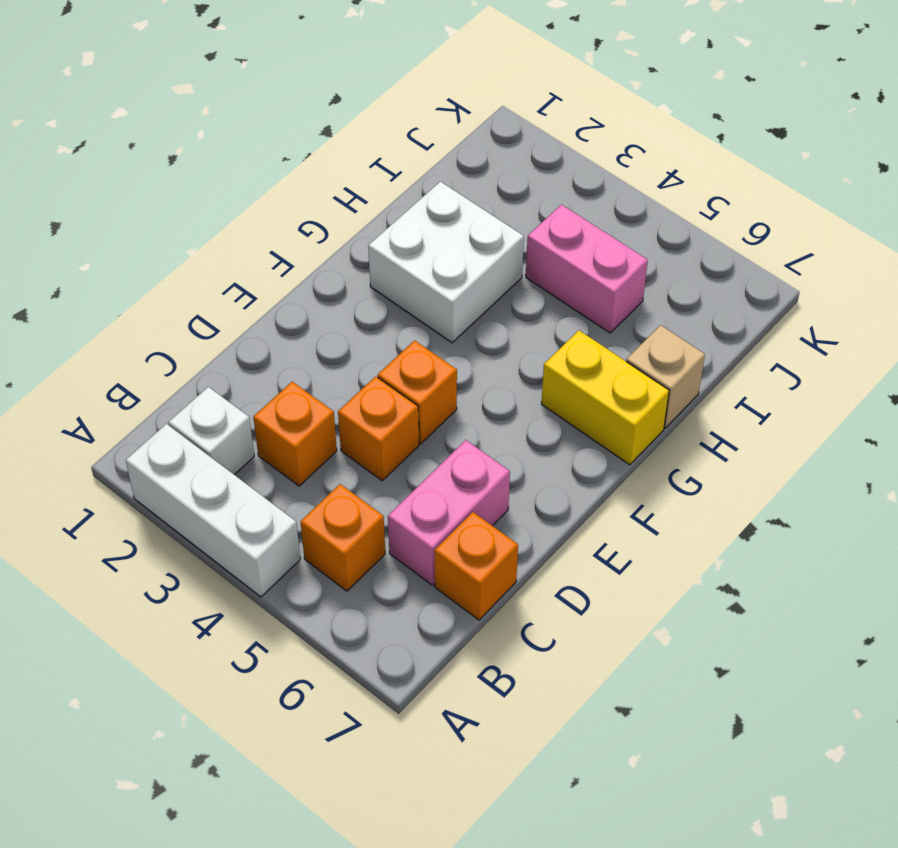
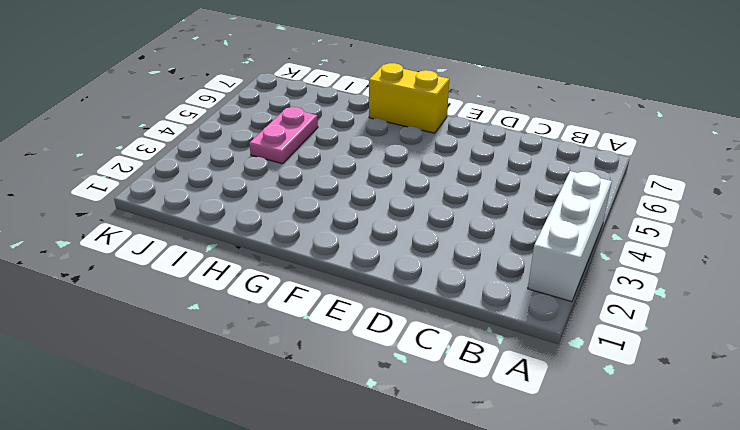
yellow brick F7:G7 level 1 -> yellow brick G6:G7 level 1
pink plate I4:I5 level 1 -> pink brick I4:I5 level 1
none -> white brick B2 level 1
none -> orange brick B5 level 1
none -> orange brick C3 level 1

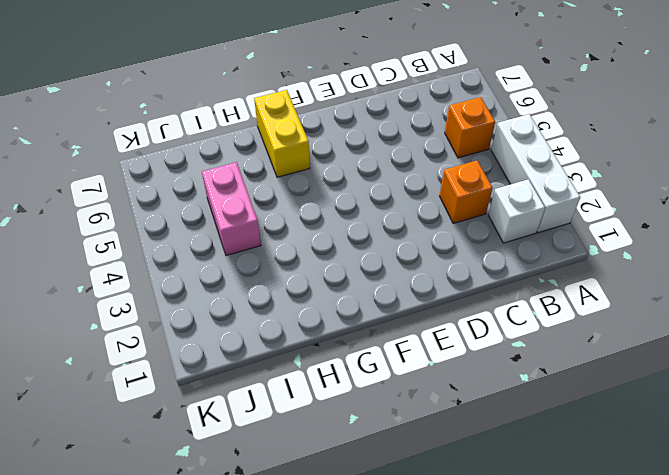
none -> pink brick C6:D6 level 1
none -> orange brick C7 level 1
none -> orange brick D4 level 1

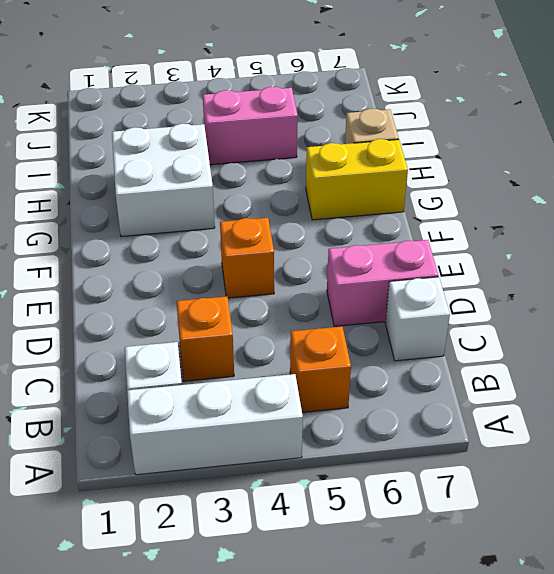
white brick C7 level 1 -> orange brick C7 level 1
pink brick D6:D7 level 1 -> pink brick C6:D6 level 1
none -> orange brick D4 level 1

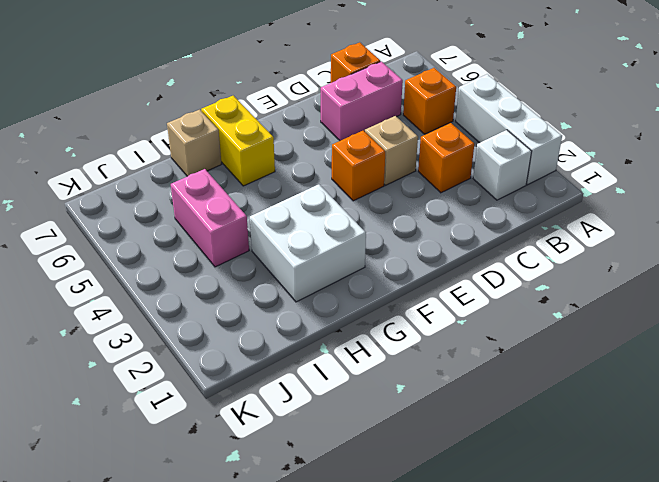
tan brick D4 level 1 -> orange brick D4 level 1

